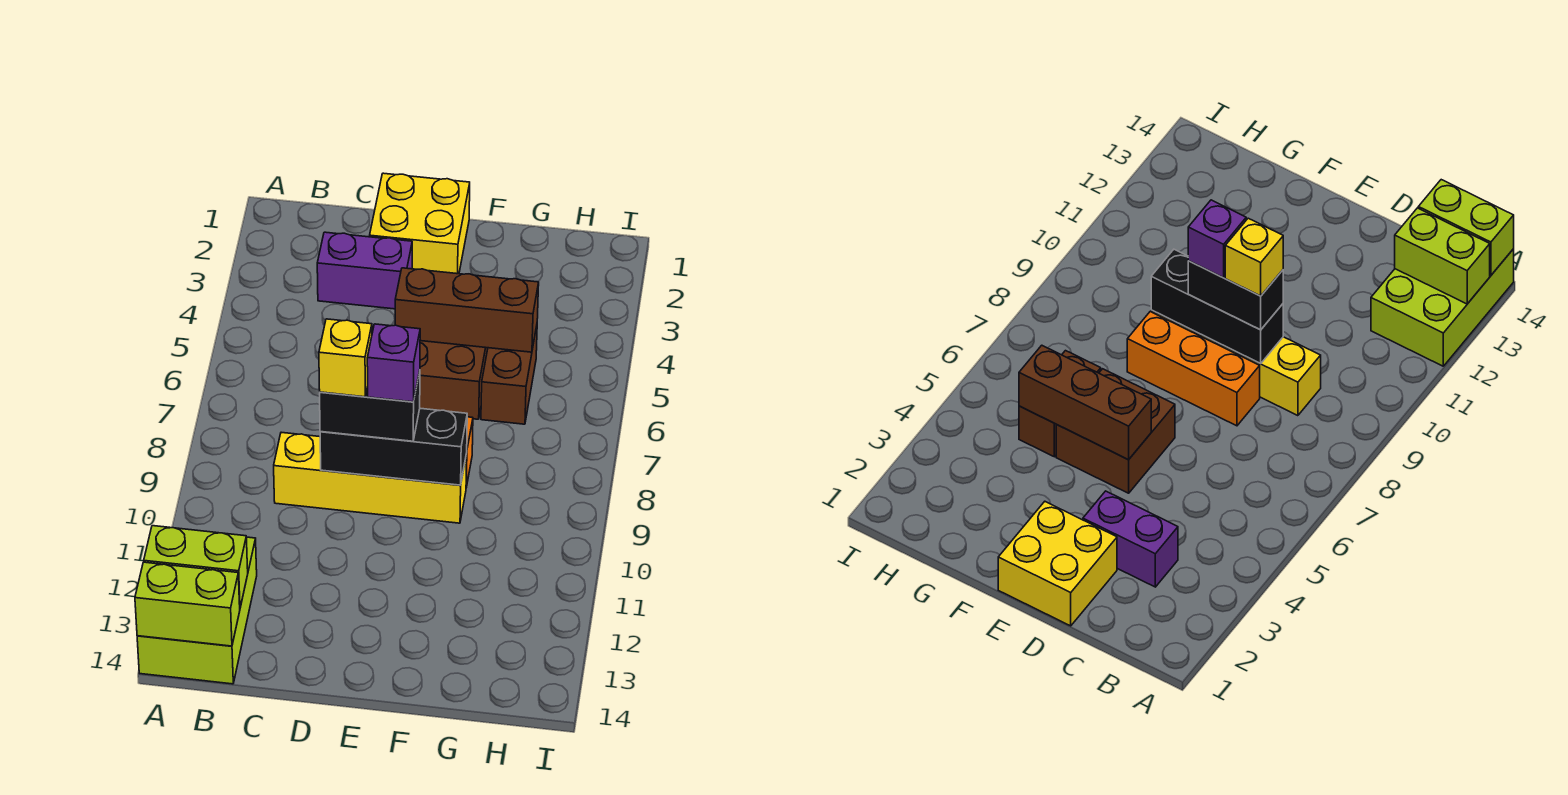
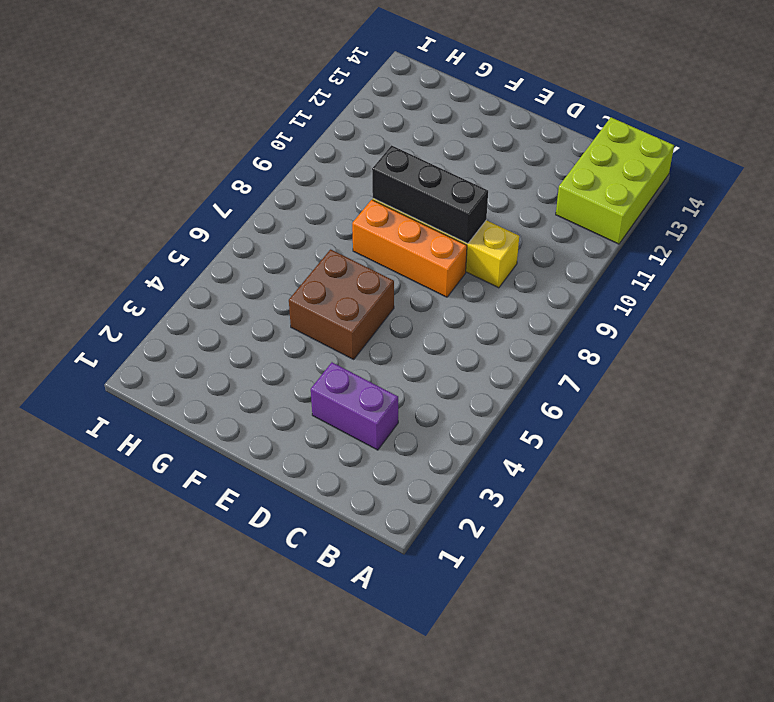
none -> yellow brick D1:E2 level 1
none -> brown brick G5:G6 level 1
none -> lime brick A13:B13 level 2

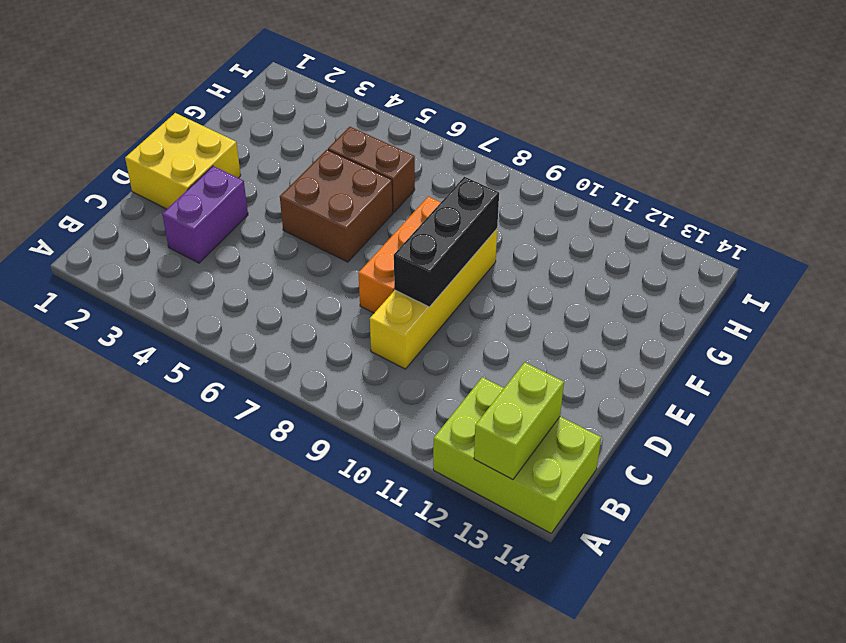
none -> lime brick A14:B14 level 2
none -> brown brick E5:G5 level 2
none -> black brick D9:E9 level 3

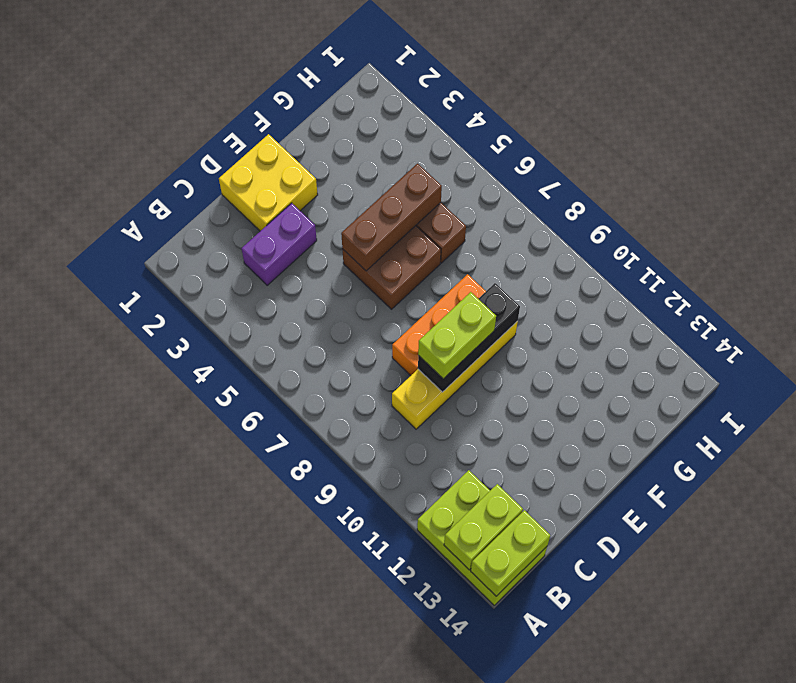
lime brick D9:E9 level 3 -> black brick D9:E9 level 3
none -> yellow brick D9 level 4
none -> purple brick E9 level 4

